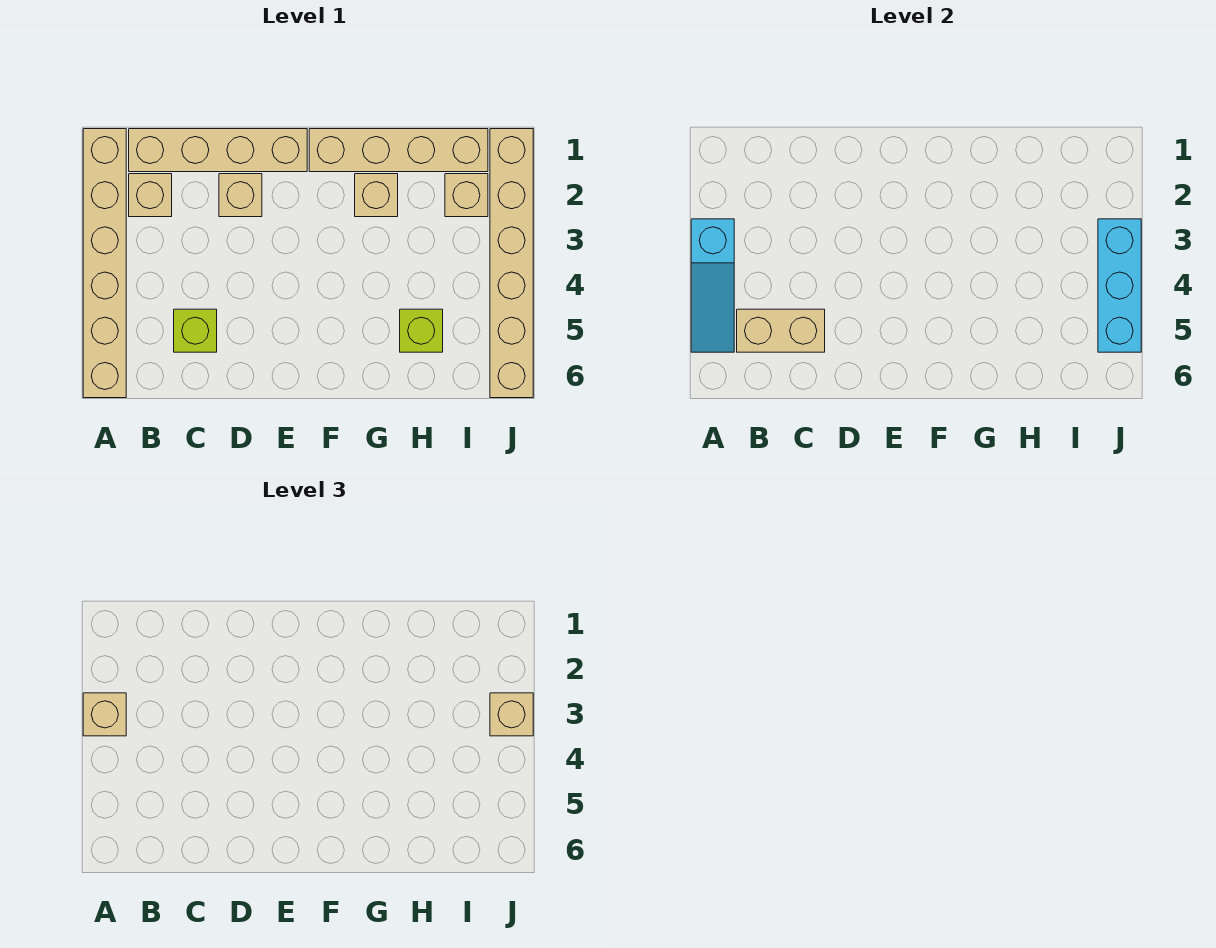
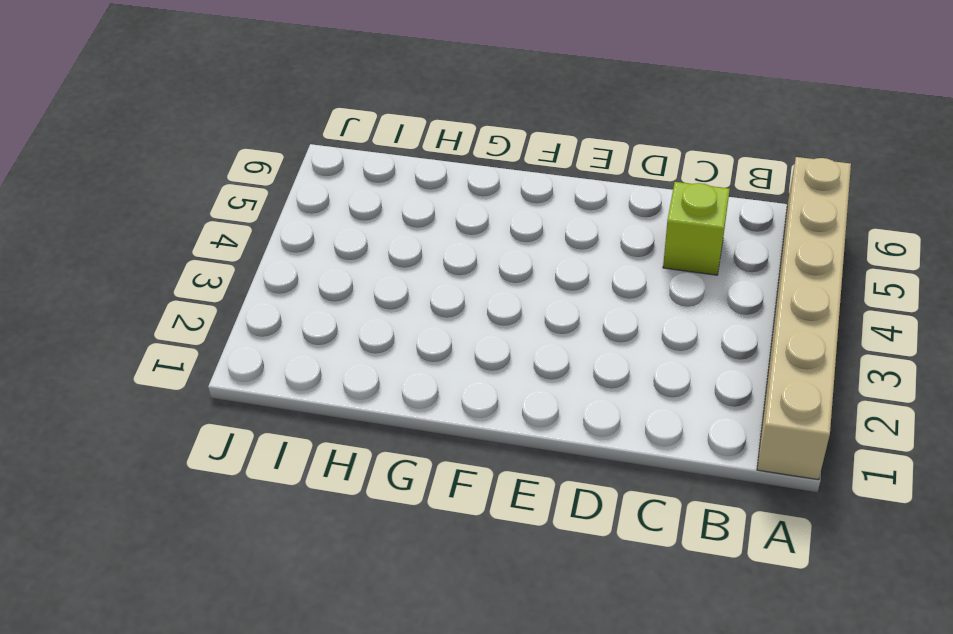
none -> tan brick B1:E1 level 1
none -> tan brick B2 level 1
none -> tan brick D2 level 1

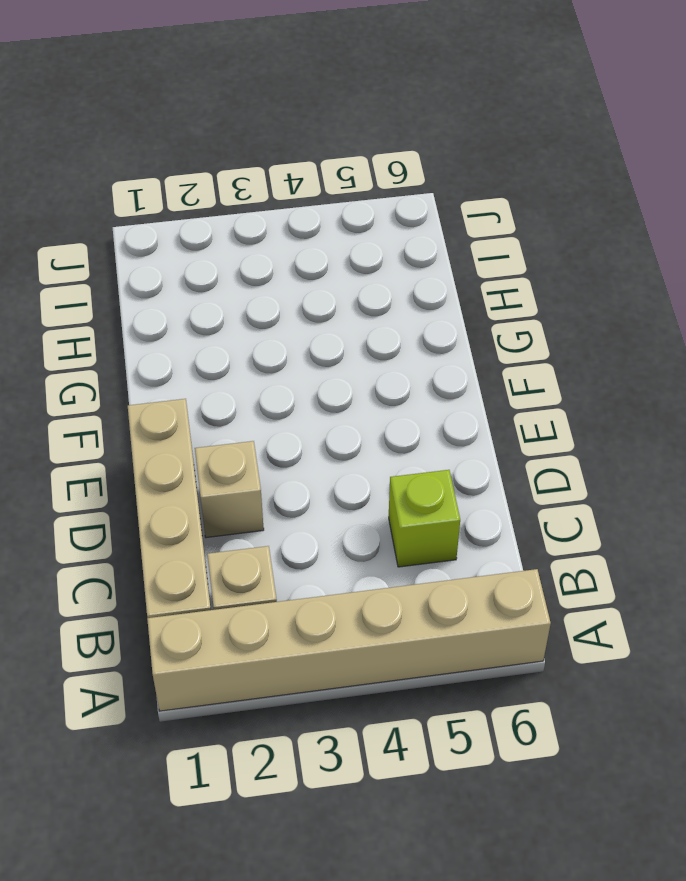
none -> tan brick F1:I1 level 1
none -> tan brick G2 level 1
none -> lime brick H5 level 1

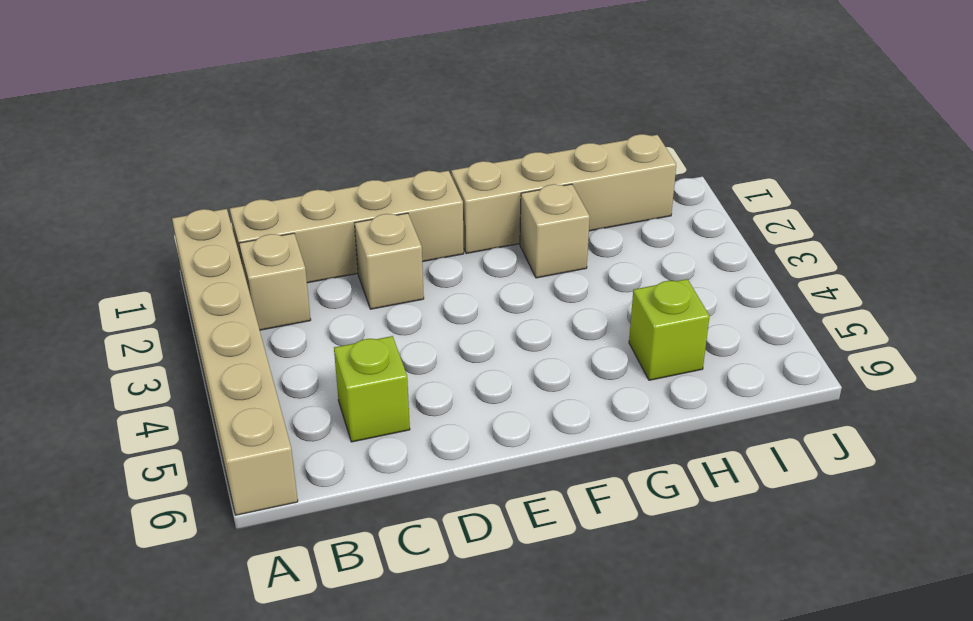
none -> tan brick I2 level 1
none -> tan brick J1:J6 level 1
none -> cyan slope A3:A5 level 2 top 3

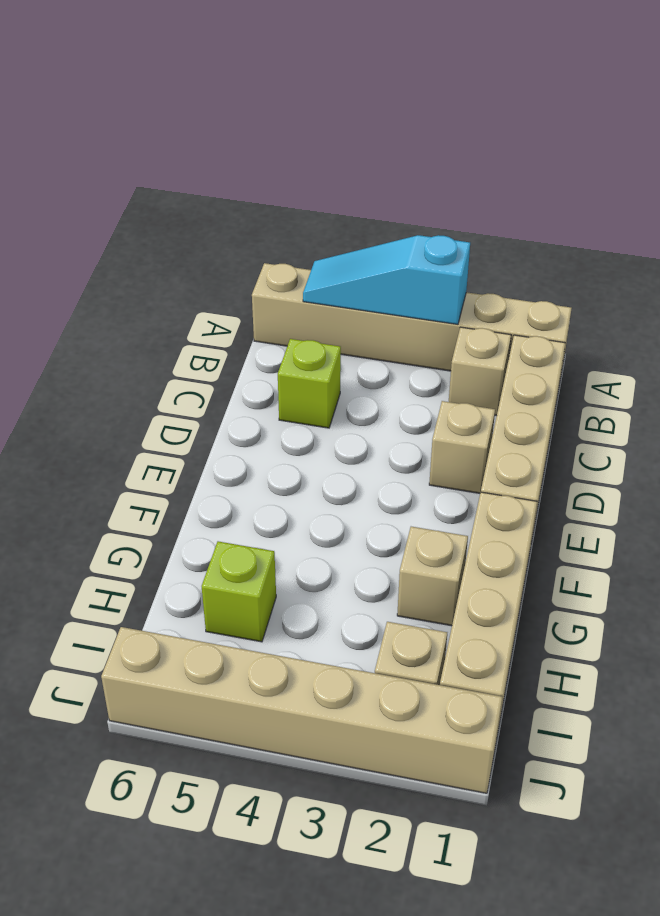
none -> tan brick B5:C5 level 2
none -> cyan brick J3:J5 level 2
none -> tan brick A3 level 3

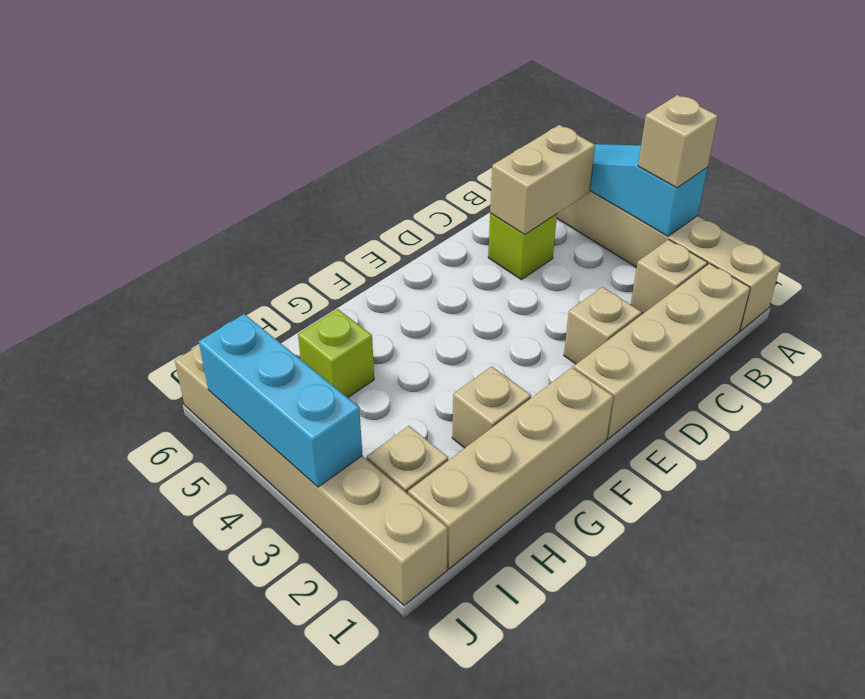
none -> tan brick J3 level 3

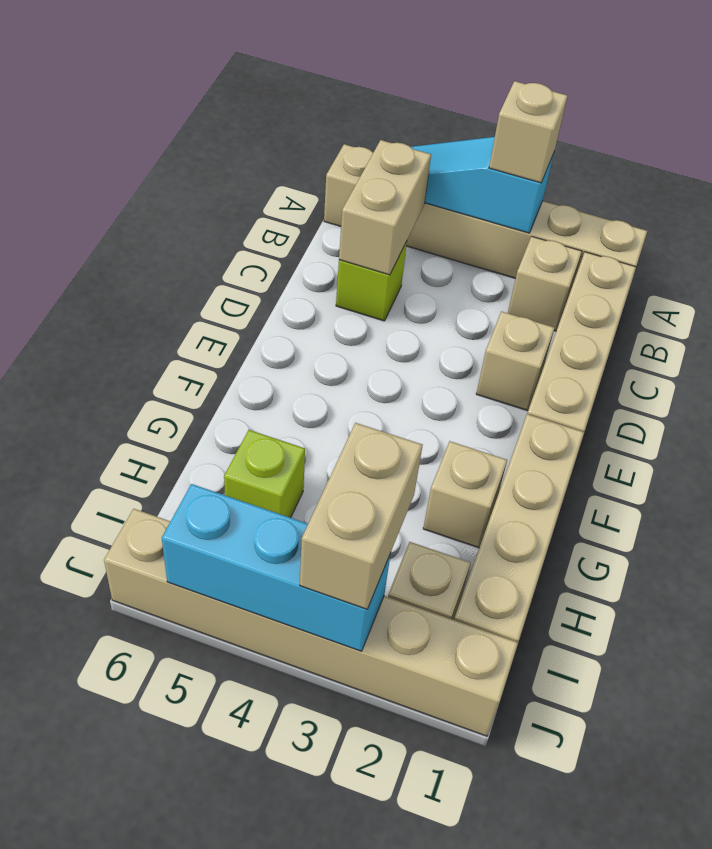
tan brick I3:J3 level 3 -> tan brick J3 level 3

